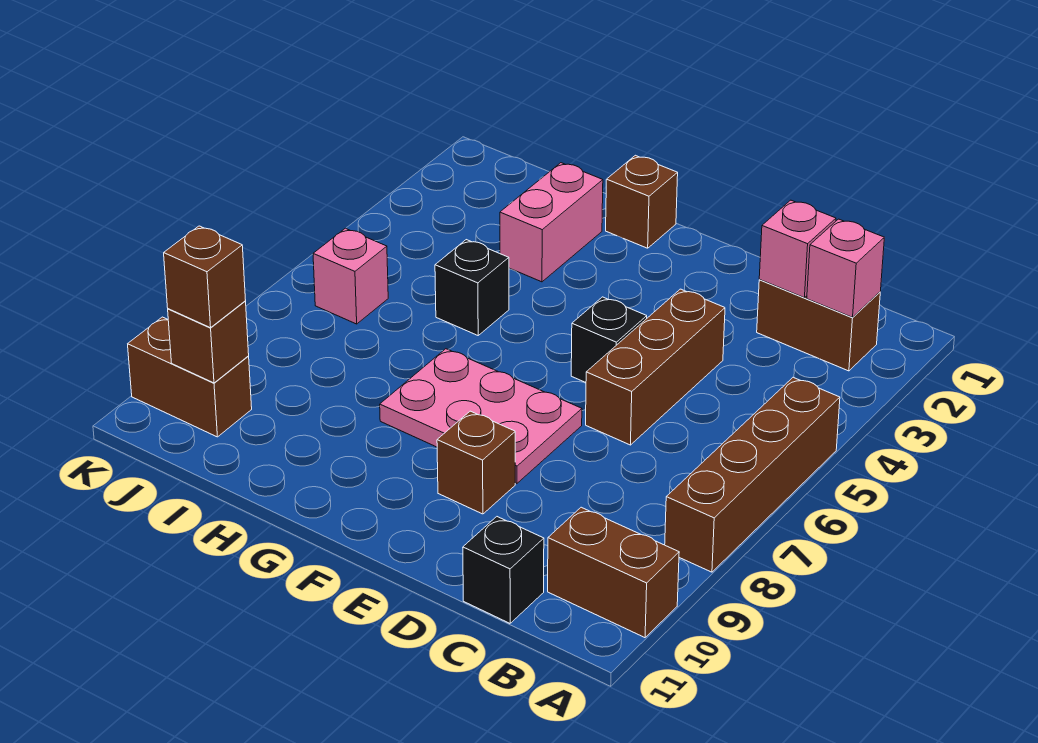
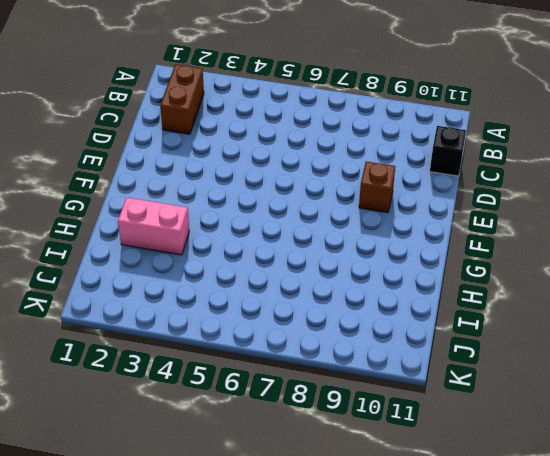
none -> brown brick A5:A8 level 1
none -> brown brick A10:B10 level 1
none -> brown brick D4:D6 level 1

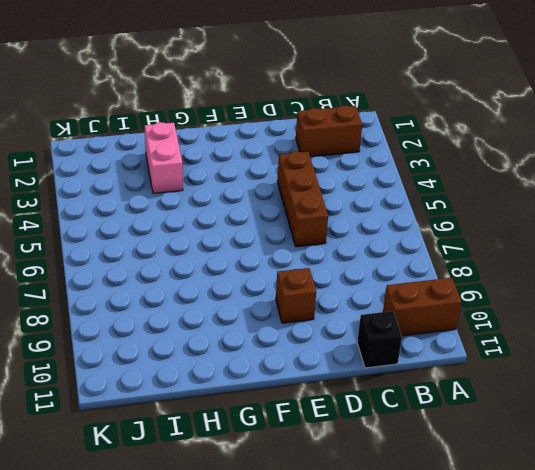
none -> brown brick A5:A8 level 1
none -> black brick E5 level 1
none -> pink plate E7:G8 level 1

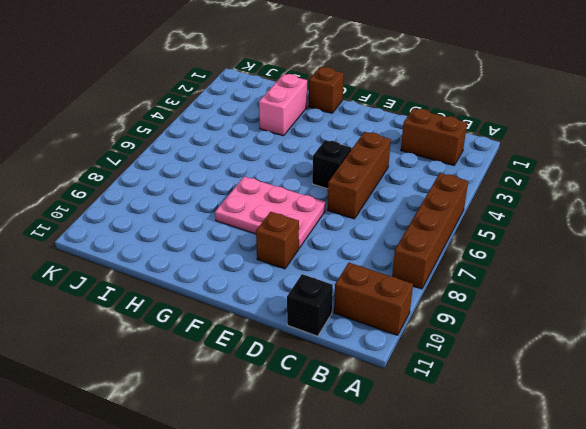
none -> black brick H5 level 1
none -> pink brick J6 level 1
none -> brown brick J10:K10 level 1

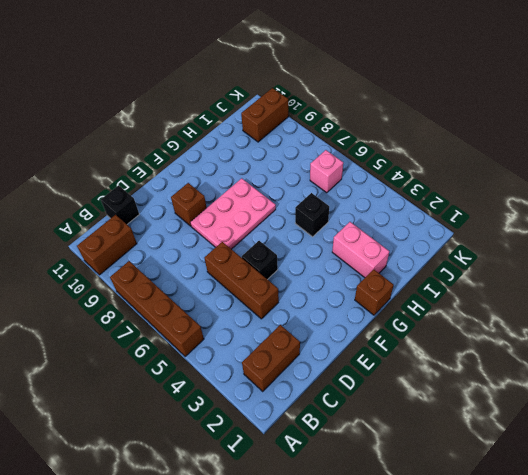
none -> pink brick B2 level 2
none -> pink brick C2 level 2
none -> brown brick J10 level 2

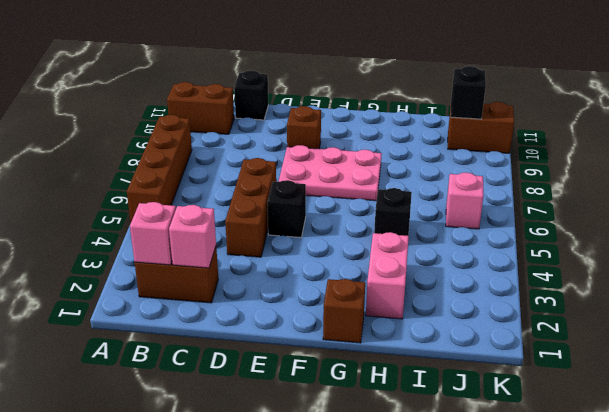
black brick J10 level 2 -> brown brick J10 level 2
none -> brown brick J10 level 3

